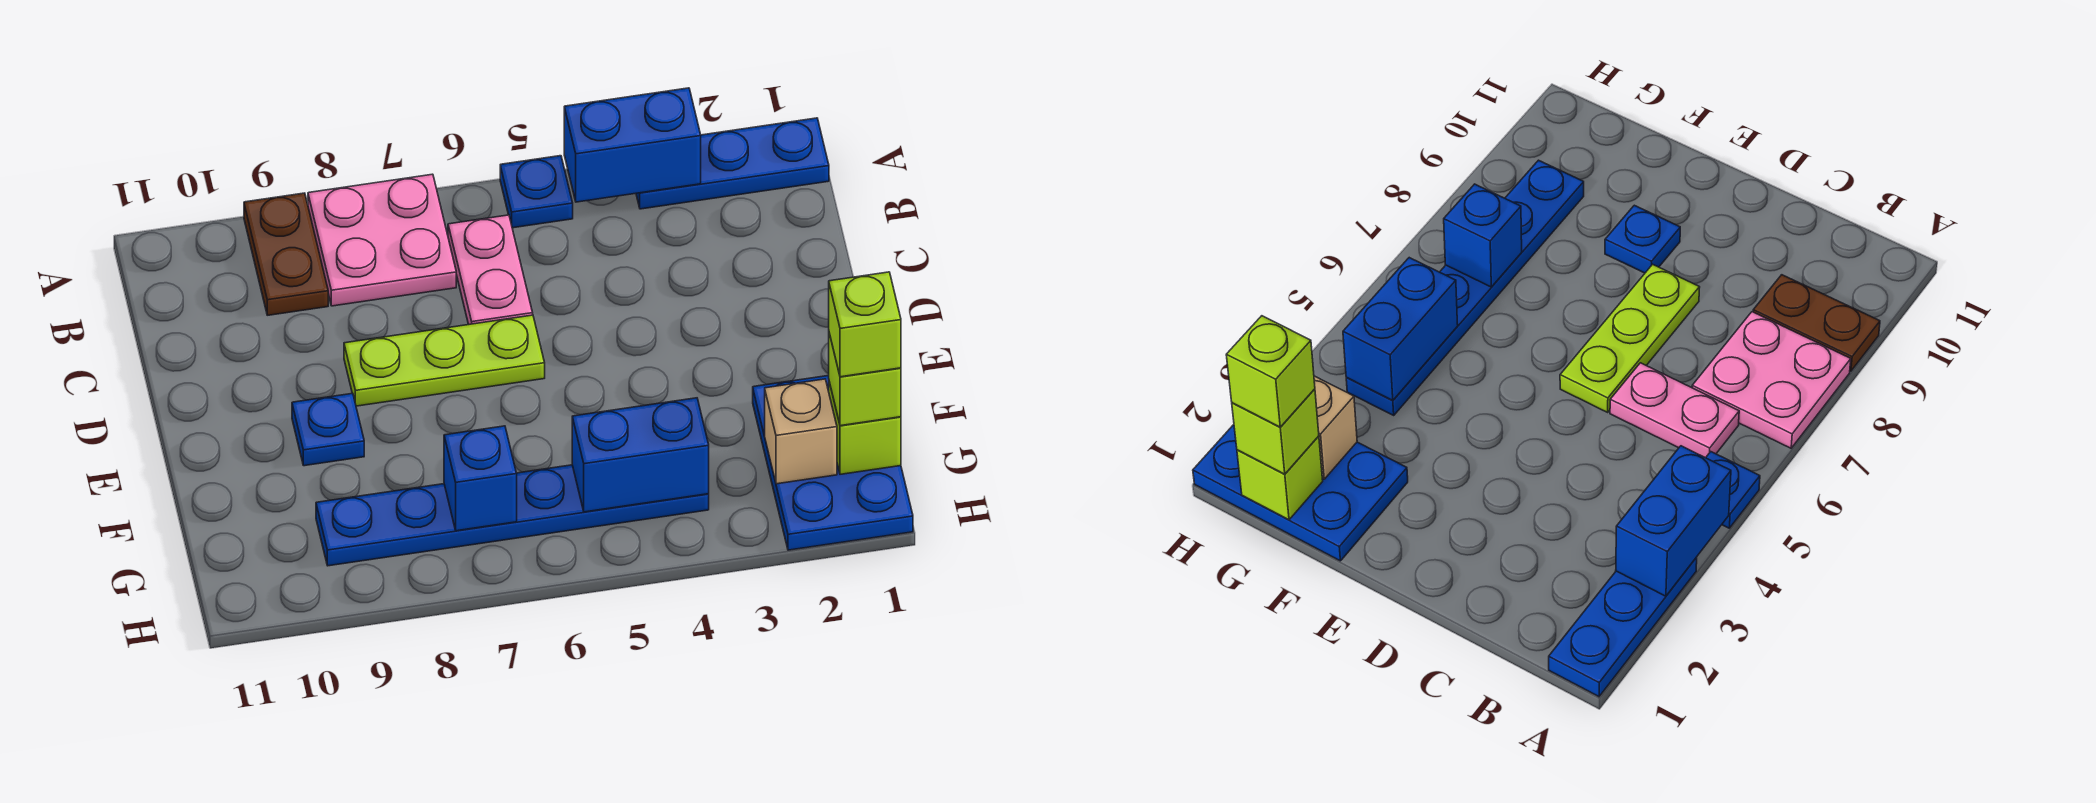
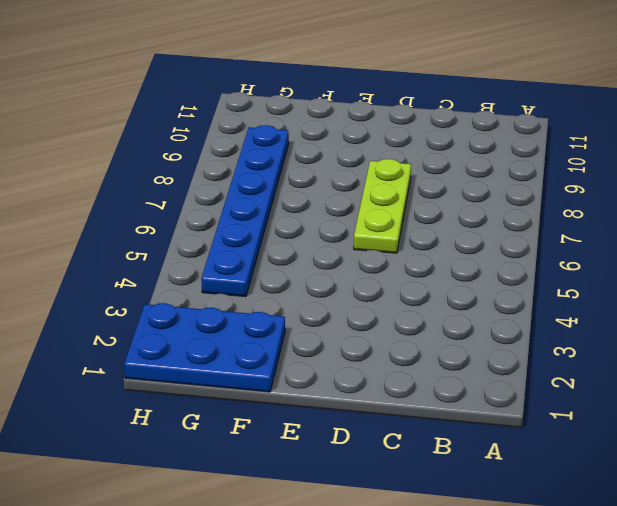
none -> blue plate A1:A3 level 1
none -> blue plate A5 level 1
none -> pink plate A7:B8 level 1

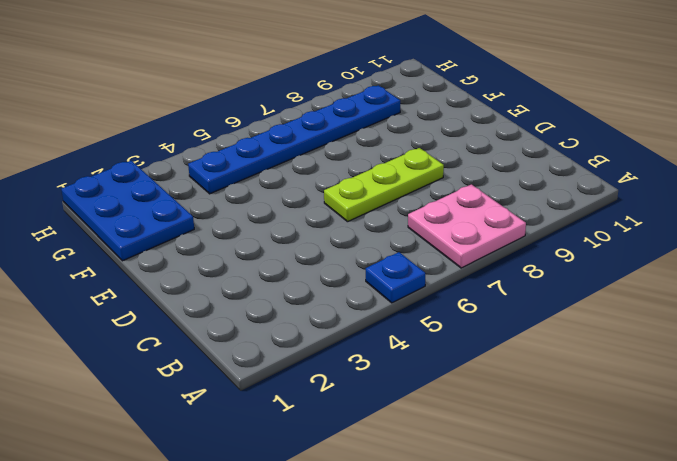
none -> blue plate A1:A3 level 1
none -> brown plate A9:B9 level 1
none -> pink plate B6:C6 level 1

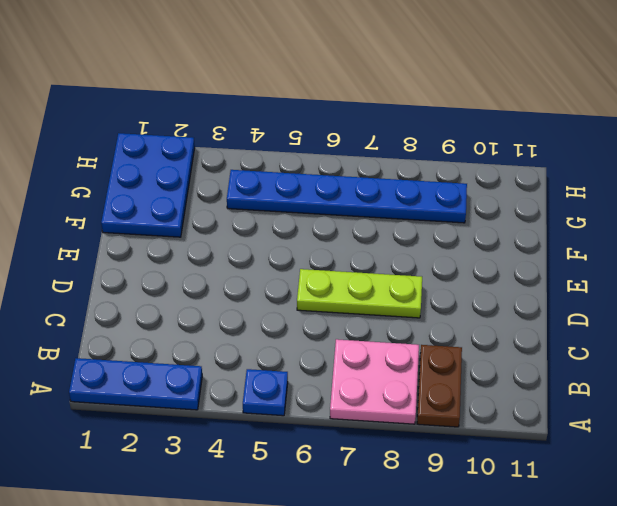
none -> pink plate B6:C6 level 1
none -> blue plate E9 level 1
none -> blue brick A3:A4 level 2

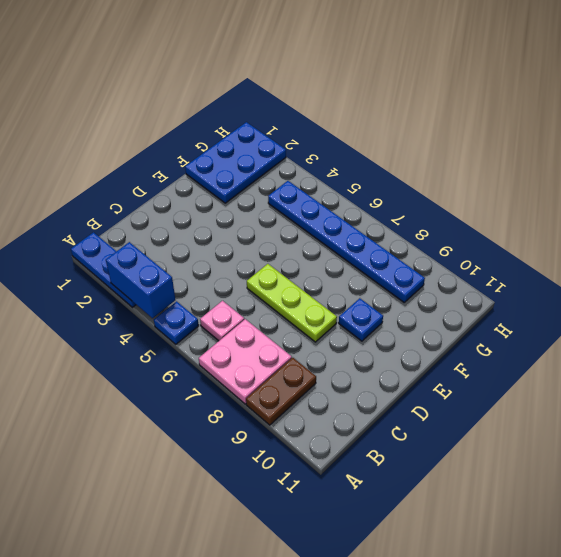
pink plate B6 level 1 -> pink plate B6:C6 level 1
none -> lime brick G1 level 2
none -> tan brick G2 level 2
none -> blue brick G4:G5 level 2

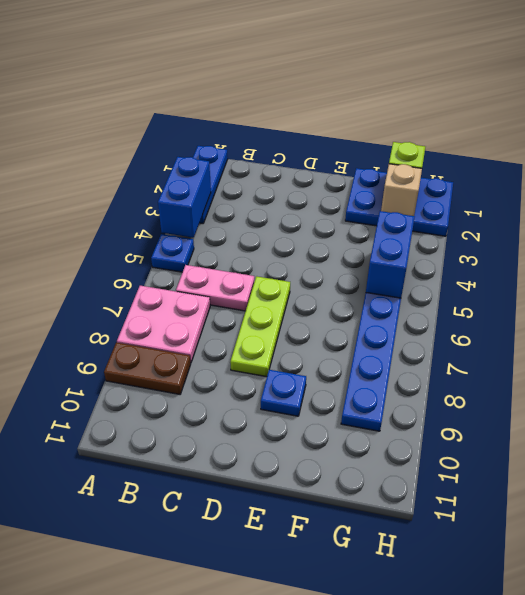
none -> blue brick G7 level 2
none -> lime brick G1 level 3
none -> lime brick G1 level 4

